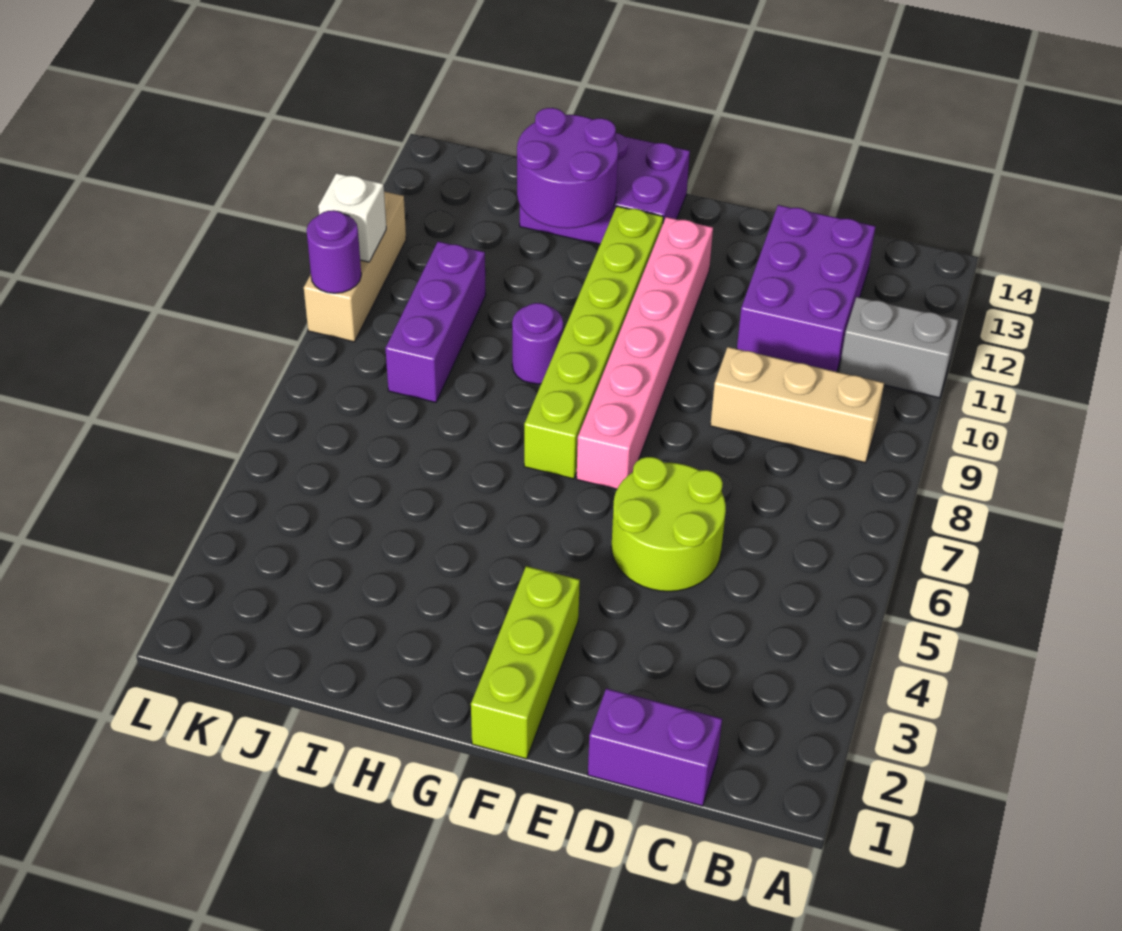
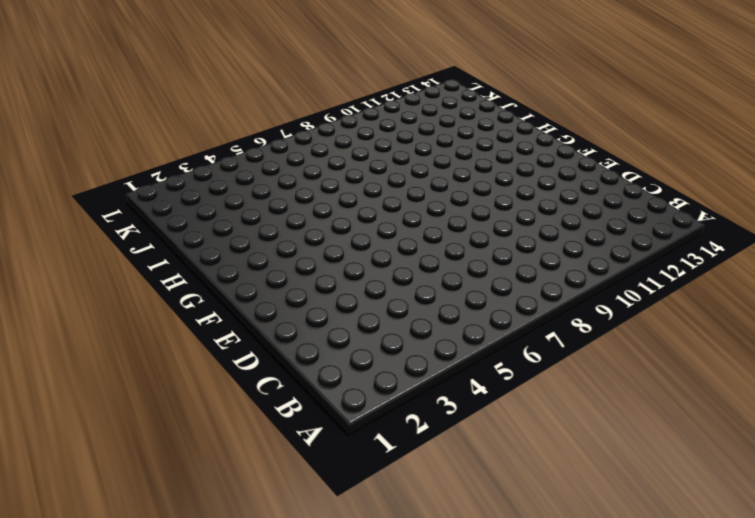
none -> grey brick A11:B11 level 1
none -> tan brick B9:D9 level 1
none -> purple brick C1:D1 level 1

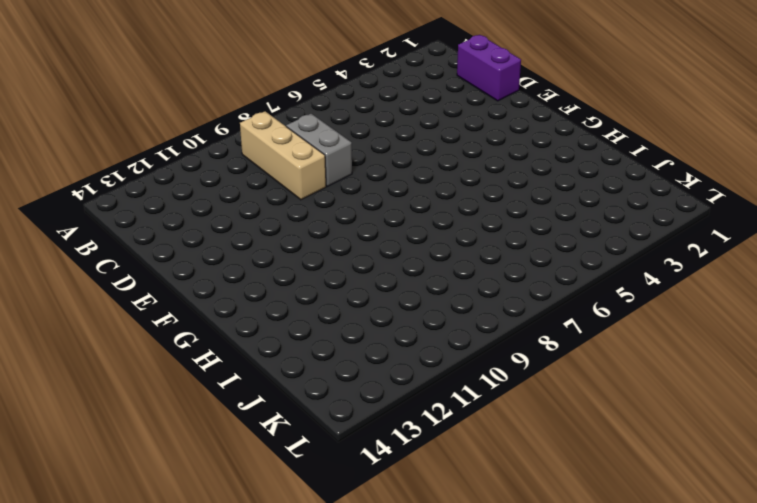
grey brick C8:D8 level 1 -> grey brick A11:B11 level 1
none -> purple brick C11:D13 level 1
none -> lime round brick D5:E6 level 1
none -> lime brick F1:F3 level 1

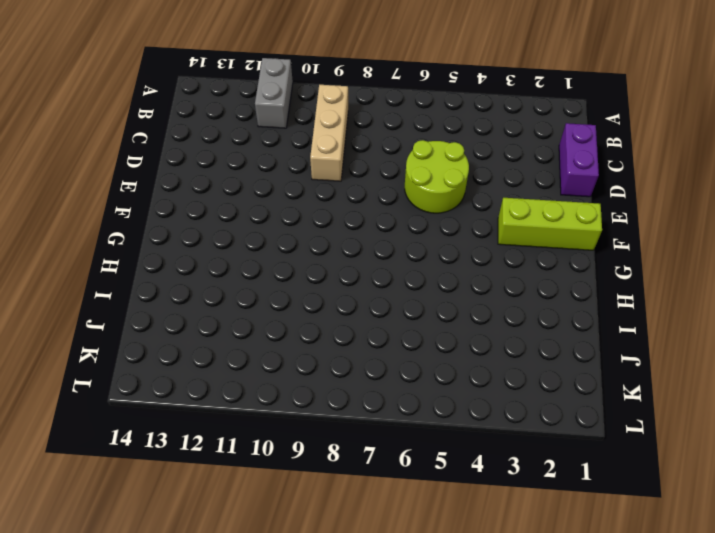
none -> purple brick C11:D13 level 1
none -> pink brick F7:F12 level 1
none -> lime brick G7:G12 level 1

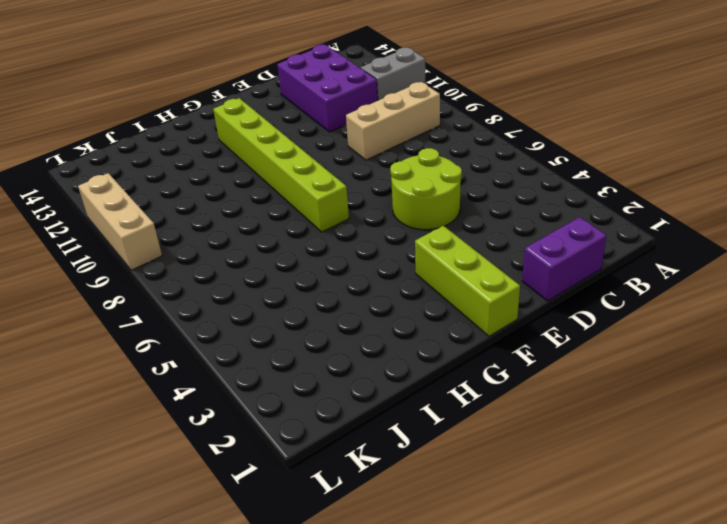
none -> pink brick F7:F12 level 1
none -> purple brick G13:I14 level 1
none -> purple round brick H9 level 1

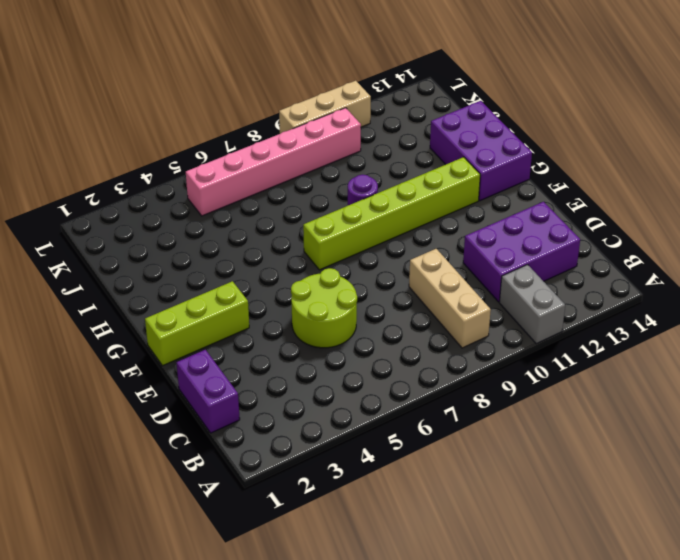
pink brick K5:K10 level 1 -> pink brick F7:F12 level 1
none -> purple brick J8:J10 level 1
none -> purple round brick H12:I13 level 2
none -> purple round brick L9 level 2

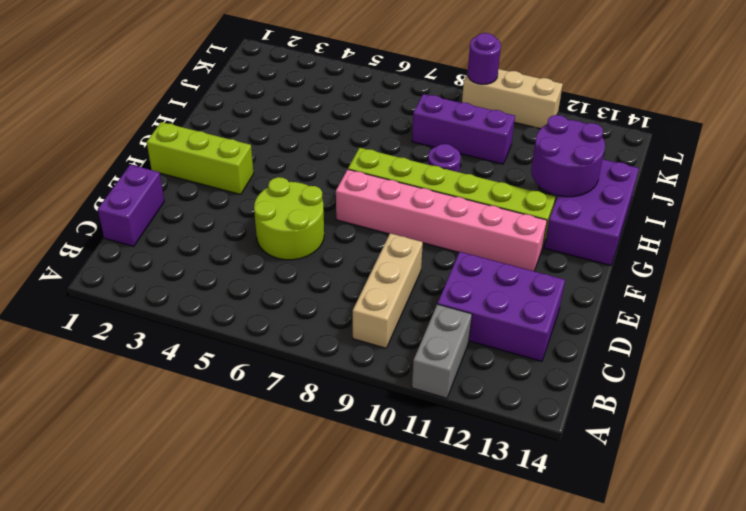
none -> white brick L10 level 2

